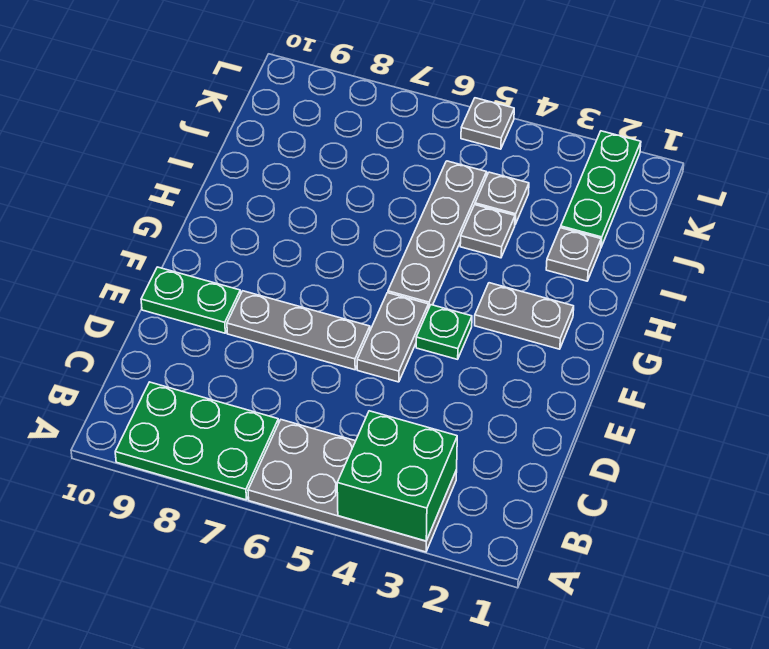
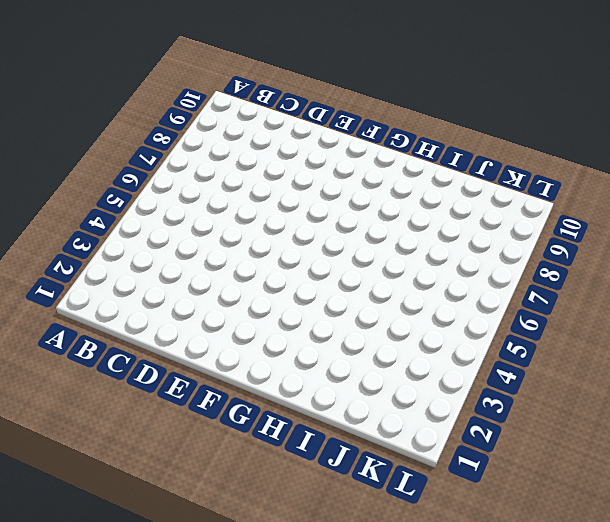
none -> grey plate A3:B6 level 1
none -> green plate A7:B9 level 1
none -> grey plate E5:F5 level 1

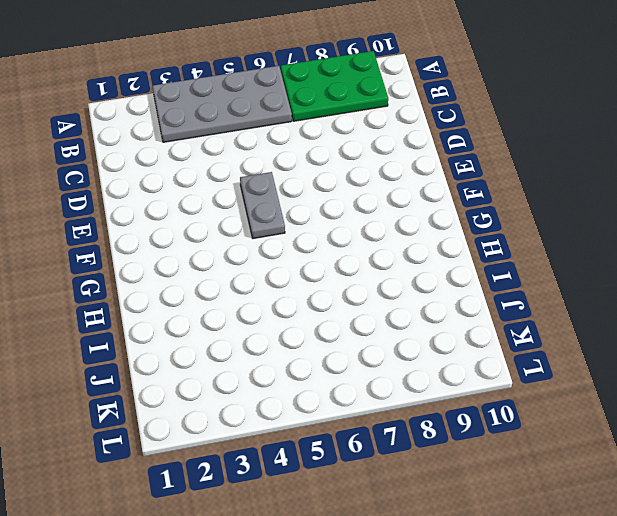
none -> grey plate E6:E8 level 1
none -> green plate E9:E10 level 1
none -> green plate F4 level 1

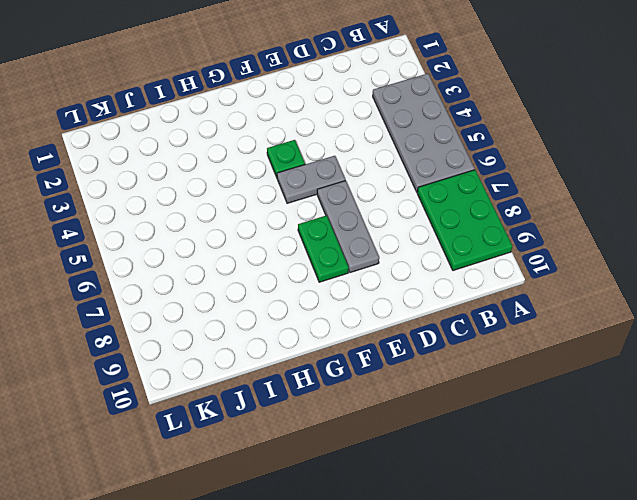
green plate F7:F8 level 1 -> green plate E9:E10 level 1
none -> grey plate G2:G3 level 1
none -> grey plate G5:J5 level 1
none -> grey plate I2 level 1

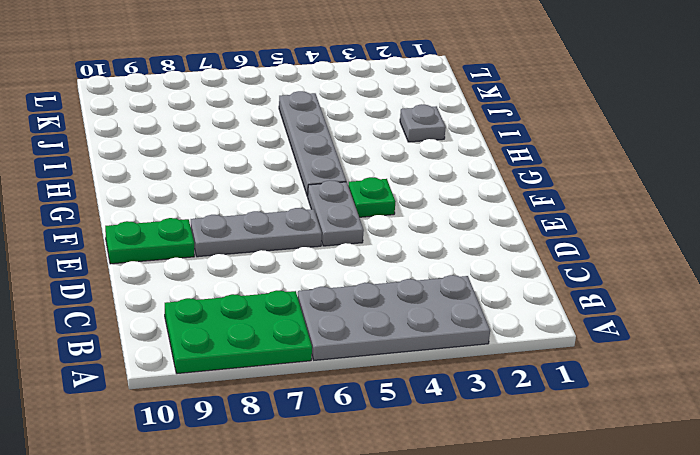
none -> grey plate G2:G3 level 1
none -> grey plate I4 level 1
none -> green plate J2:L2 level 1

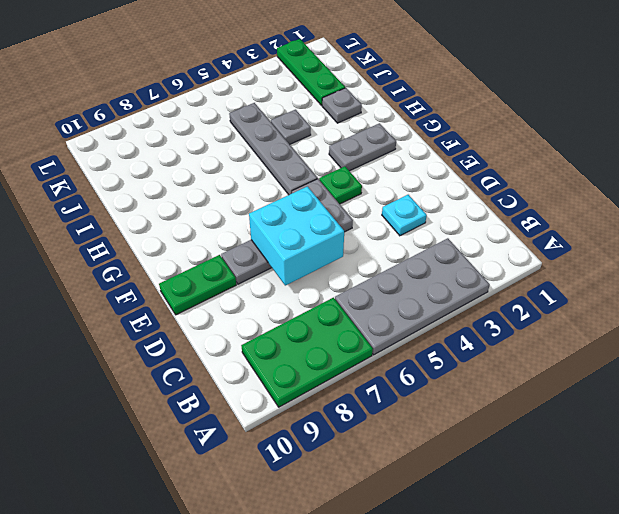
cyan plate D3 level 1 -> none
cyan brick D6:E7 level 2 -> none
none -> grey plate J4 level 1
none -> grey plate L5 level 1
none -> green brick A3:B4 level 2

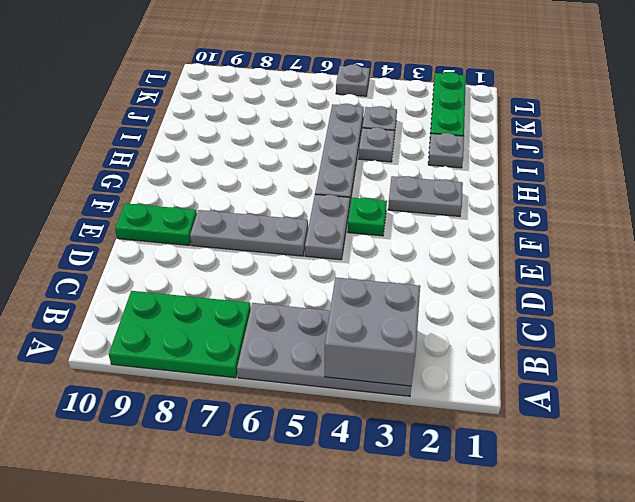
grey brick A3:B4 level 2 -> green brick A3:B4 level 2

